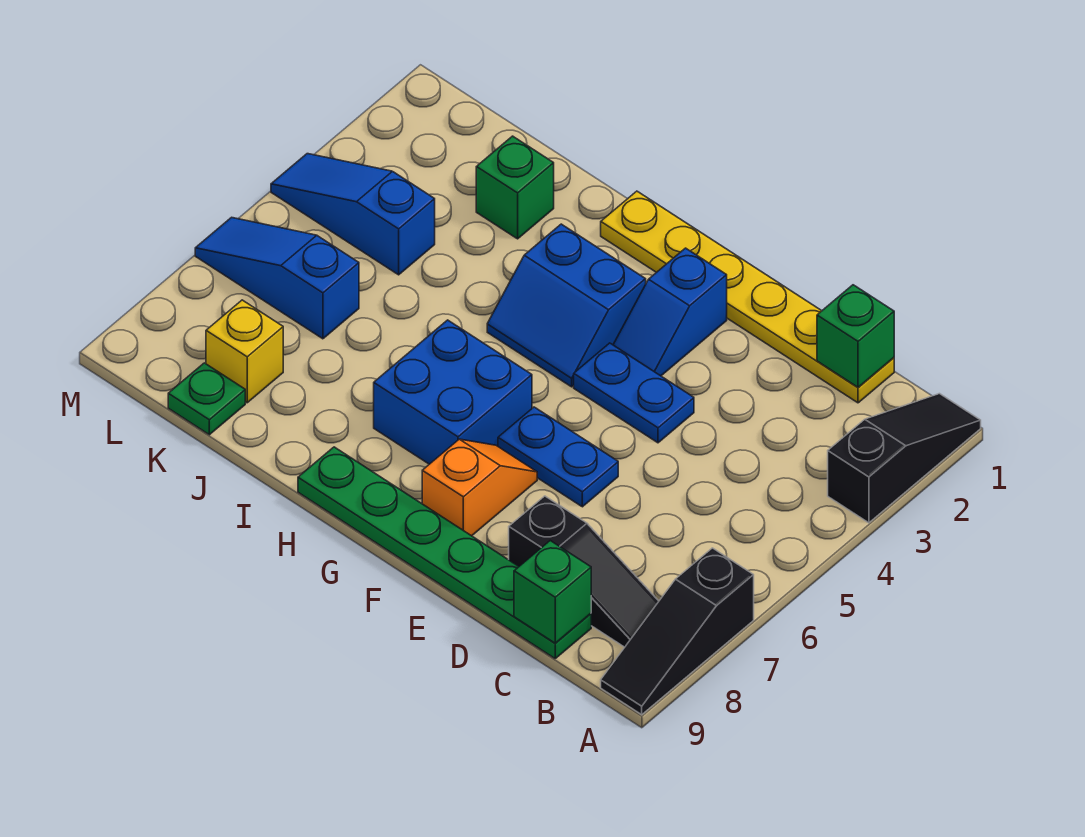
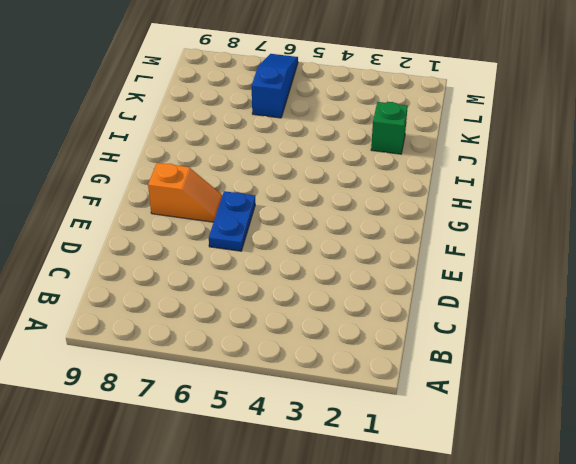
none -> black slope A1:A3 level 1 top 3
none -> black slope A7:A9 level 1 top 7
none -> black slope B8:D8 level 1 top D

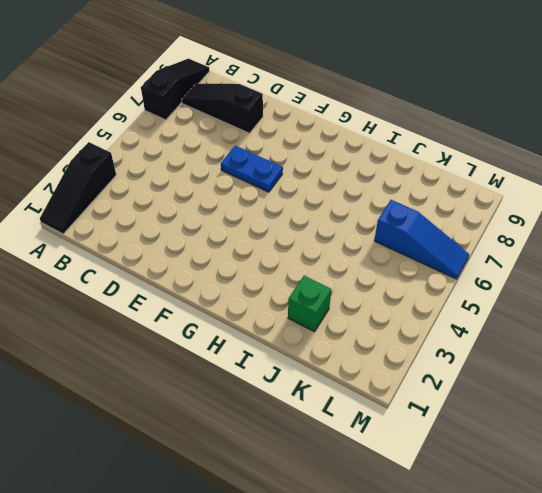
none -> yellow plate C1:H1 level 1
none -> green plate C9:H9 level 1
none -> blue plate E4:F4 level 1

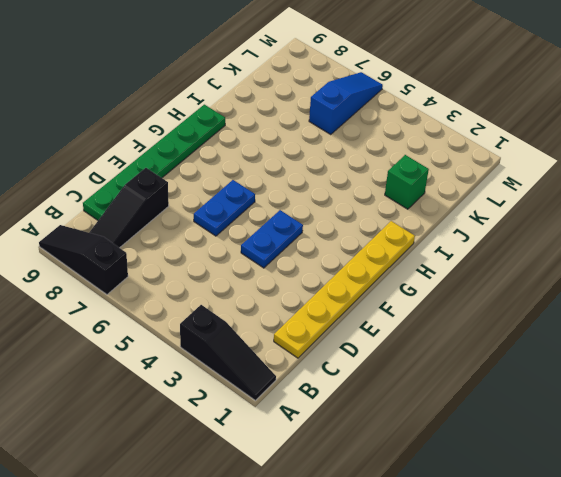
none -> blue slope F2:F3 level 1 top 2
none -> orange slope F7:F8 level 1 top 8
none -> blue slope G3:H4 level 1 top 3

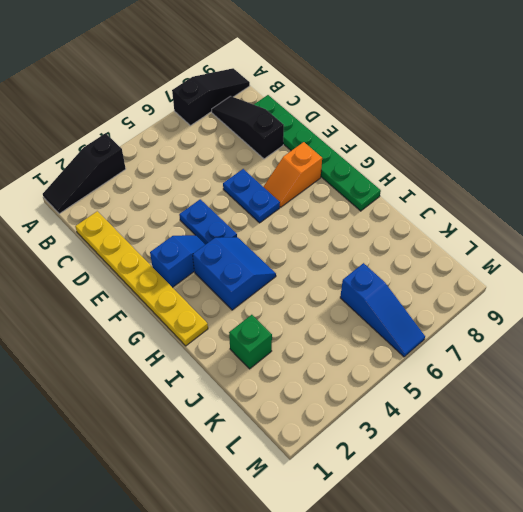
none -> blue brick G6:H7 level 1
none -> blue slope K4:M4 level 1 top K
none -> yellow brick K8 level 1

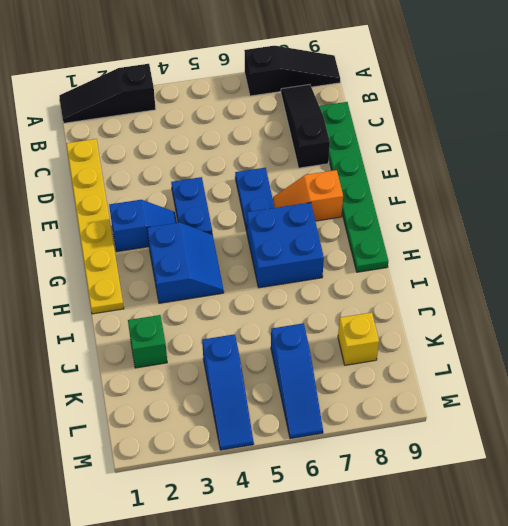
none -> green plate K9 level 1
none -> green brick C1 level 2
none -> green brick C9 level 2

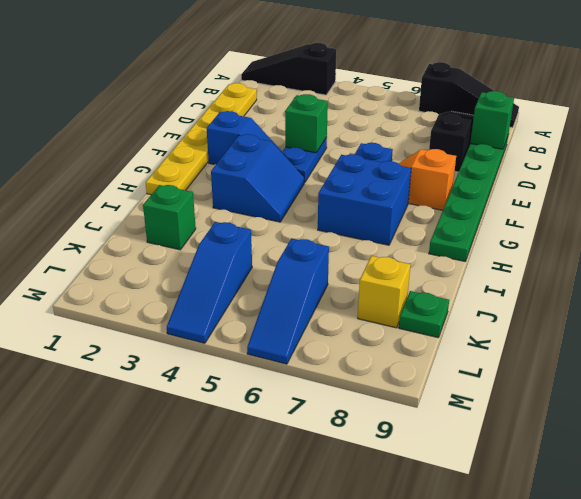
green brick E4 level 2 -> green brick C1 level 2

